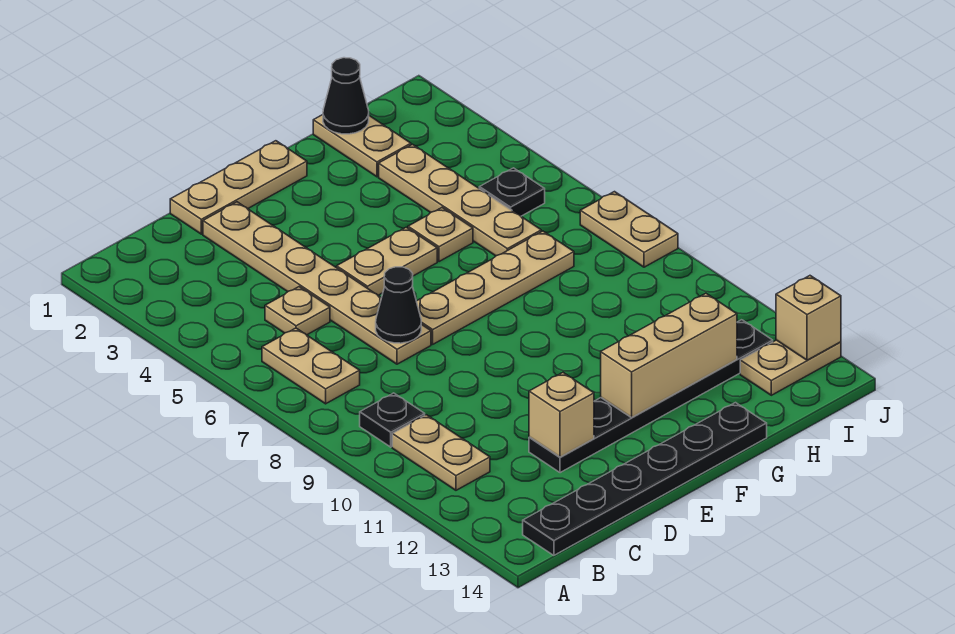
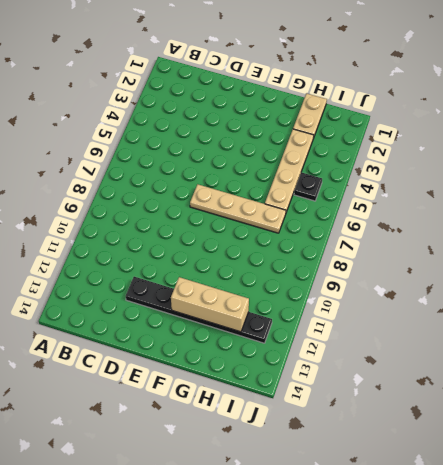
none -> tan plate B6:B7 level 1
none -> black plate B9 level 1
none -> tan plate B10:B11 level 1

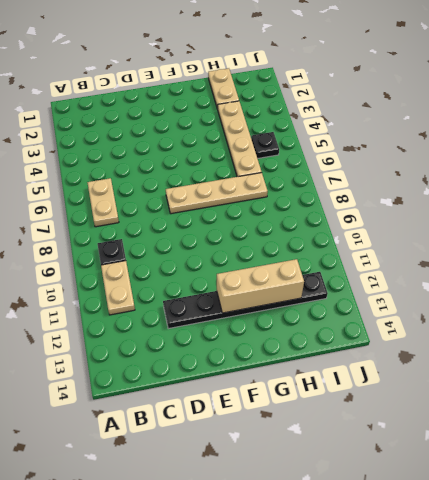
none -> black plate B14:G14 level 1
none -> tan plate C5 level 1
none -> tan plate D1:F1 level 1

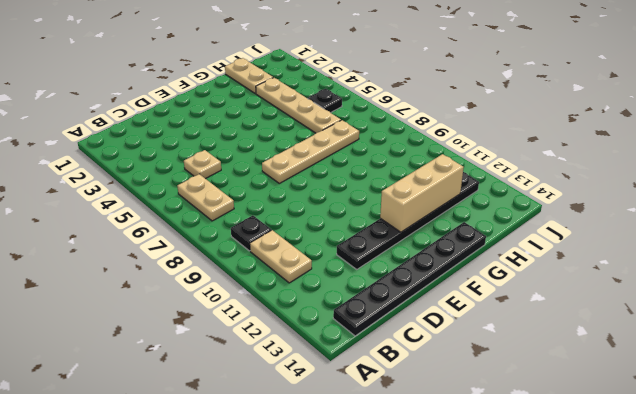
none -> tan plate D1:F1 level 1
none -> tan plate D2:D7 level 1
none -> tan plate E5:F5 level 1

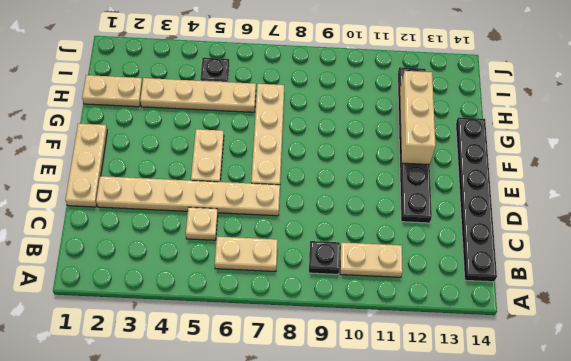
none -> tan plate G5 level 1
none -> tan plate I13:J13 level 1
none -> tan plate J7:J8 level 1

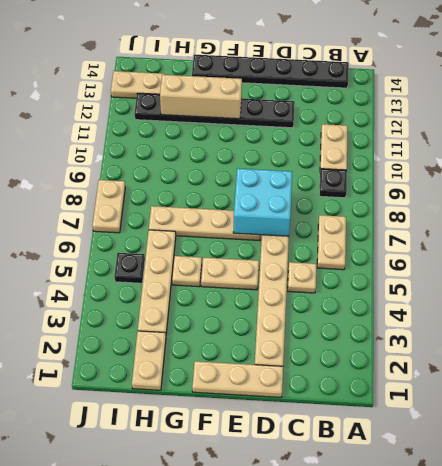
cyan brick D7:E8 level 2 -> black cone D7 level 2
none -> tan brick D12 level 2
none -> black cone H1 level 2
none -> tan brick J13 level 2

